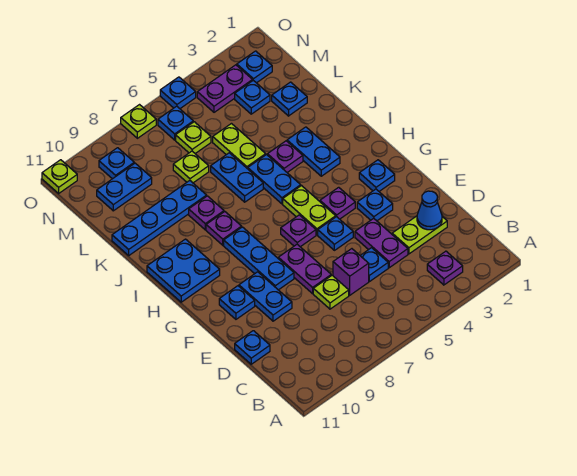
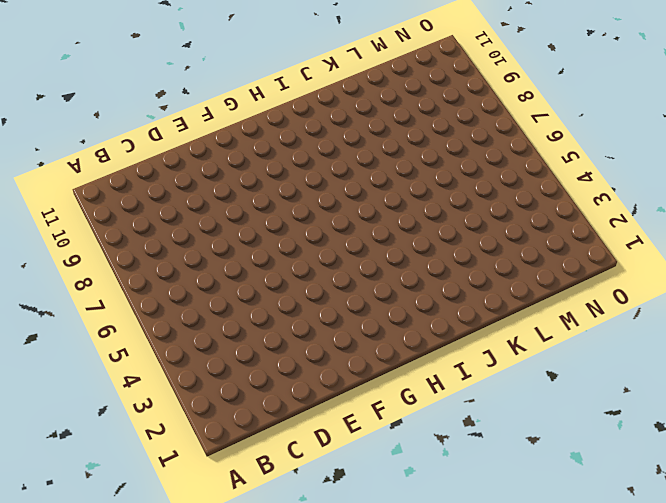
none -> purple plate B3 level 1
none -> lime plate D2:D3 level 1
none -> purple plate D4:E4 level 1
none -> blue plate D5 level 1

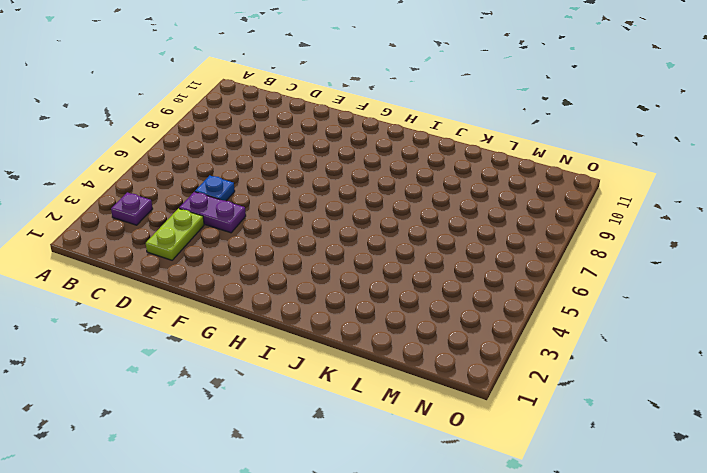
none -> purple brick D6 level 1
none -> lime plate D7 level 1
none -> blue plate D11 level 1
none -> purple plate E7:F7 level 1

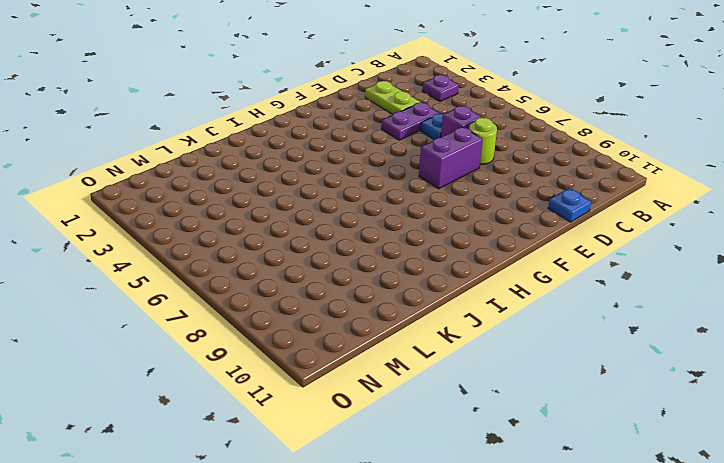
lime round brick D7 level 1 -> lime plate D7 level 1
purple brick E7:F7 level 1 -> purple plate E7:F7 level 1
none -> blue plate E9:F9 level 1
none -> blue plate F3 level 1
none -> blue plate F5 level 1
none -> blue plate F8:H8 level 1

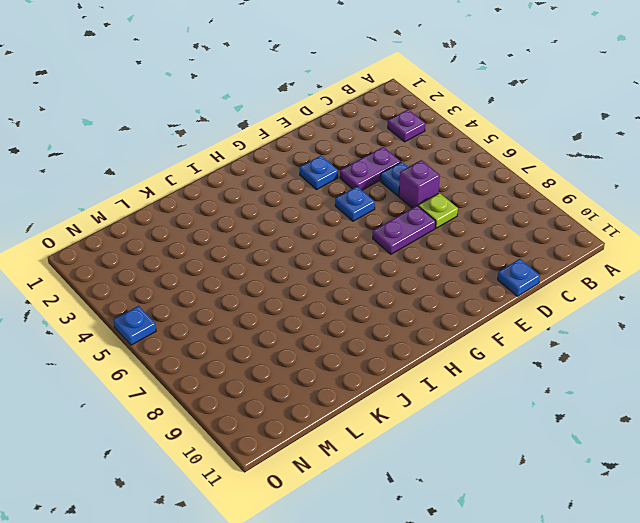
none -> lime plate D2:D3 level 1
none -> blue plate E9:F9 level 1
none -> blue plate F8:H8 level 1
none -> blue plate F10 level 1

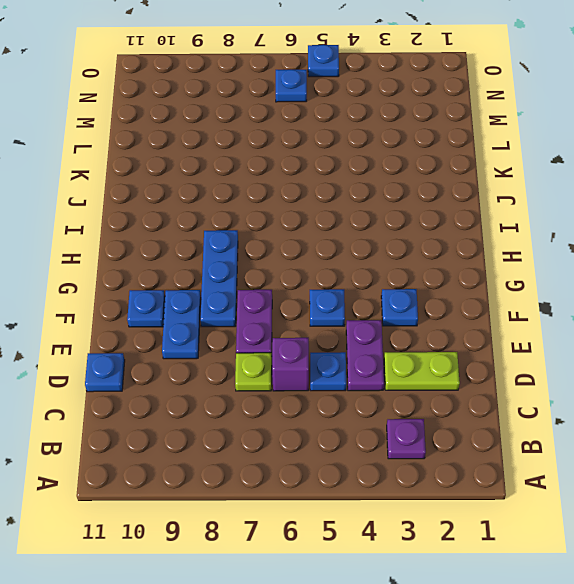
none -> blue plate G2 level 1
none -> purple plate G4 level 1
none -> lime plate G5:H5 level 1
none -> purple plate G6 level 1

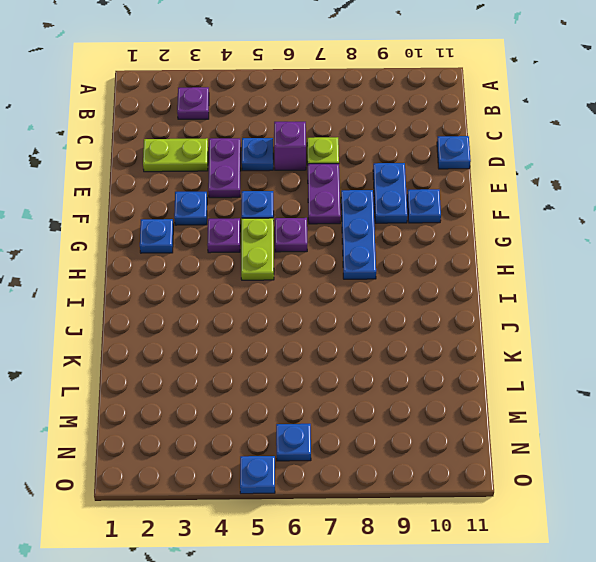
none -> blue plate H10:I11 level 1
none -> blue plate I3:J3 level 1
none -> blue plate I5:J5 level 1
none -> purple plate I8 level 1

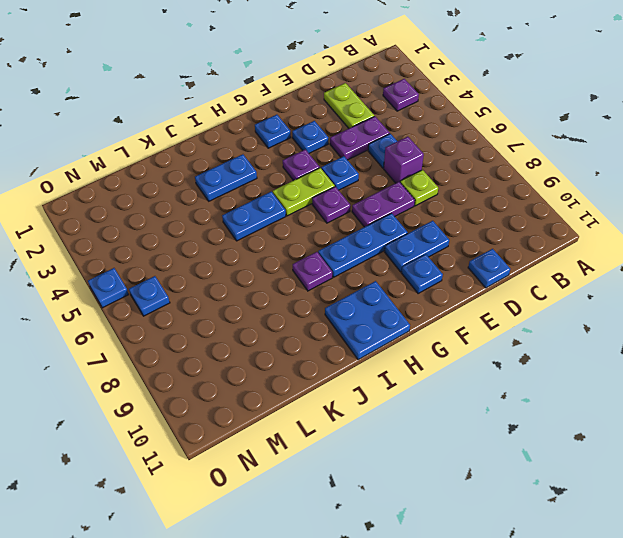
none -> purple plate J4 level 1
none -> blue plate J6:K6 level 1
none -> purple plate J8 level 1
none -> lime plate K5:L5 level 1

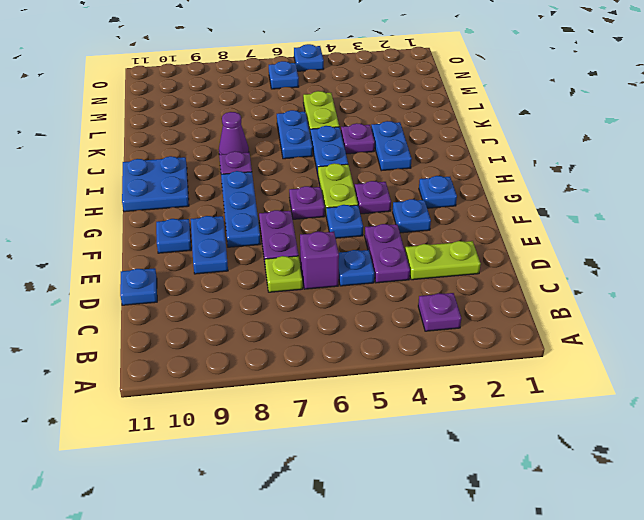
purple cone J8 level 1 -> purple plate J8 level 1
none -> blue plate K8:K11 level 1
none -> blue plate L2 level 1
none -> lime plate L7 level 1
none -> blue plate M3 level 1

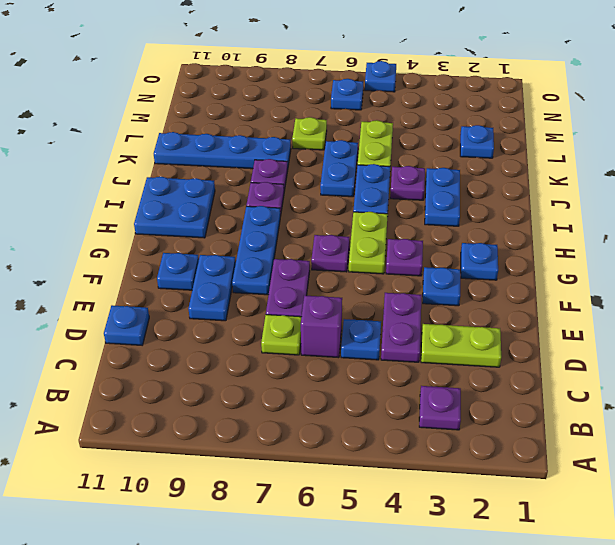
none -> blue plate F5 level 1
none -> blue plate M3 level 1
none -> lime plate M6 level 1
none -> blue plate M9:M10 level 1

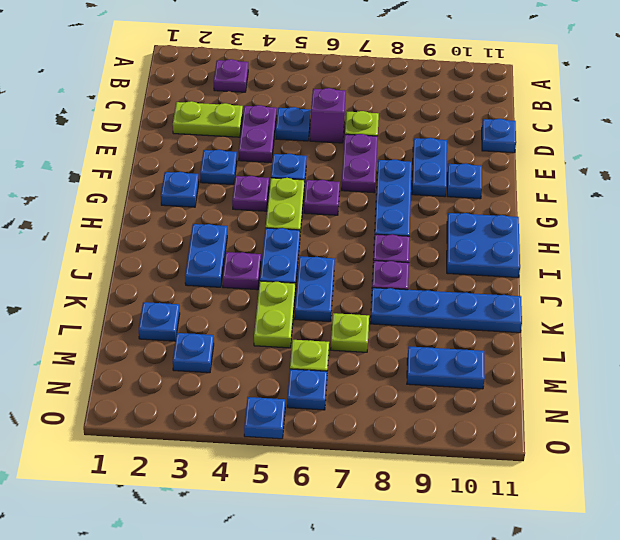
none -> blue plate N2 level 1
none -> purple plate N3:N4 level 1
none -> blue plate N9 level 1
none -> lime plate O7 level 1

